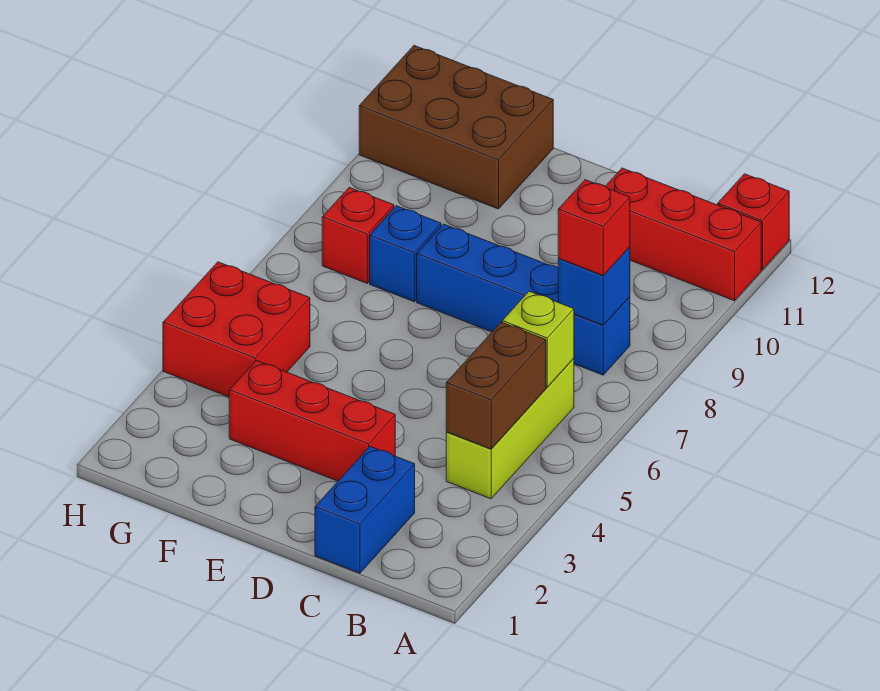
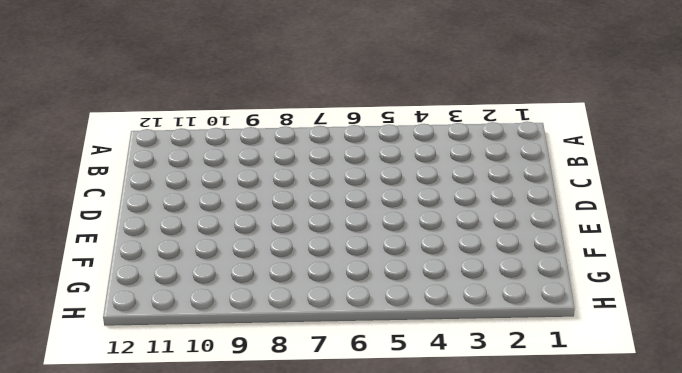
none -> red brick A11:C11 level 1
none -> red brick A12 level 1
none -> lime brick B4:B6 level 1

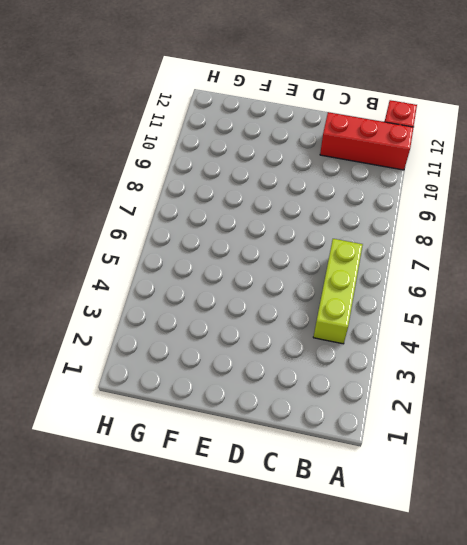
none -> blue brick B8:E8 level 1
none -> blue brick C1:C2 level 1
none -> red brick D3:F3 level 1

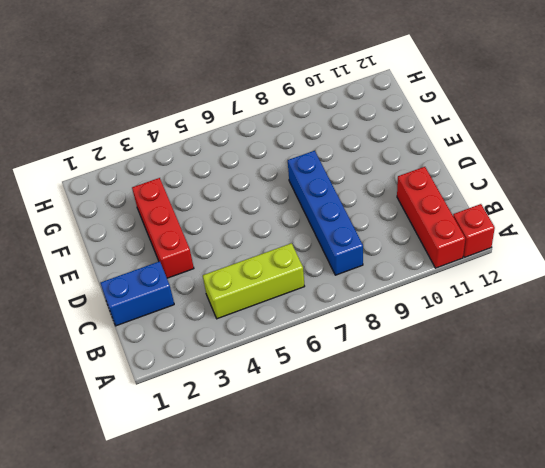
none -> blue brick F8 level 1
none -> brown brick F11:H12 level 1
none -> red brick G4:H5 level 1

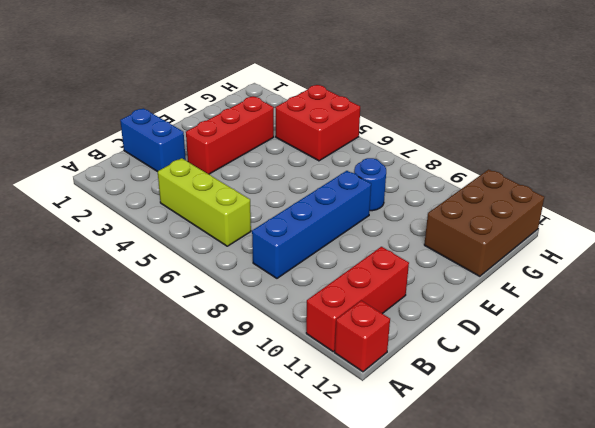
blue round brick F8 level 1 -> blue brick F8 level 1
none -> red brick G8 level 1
none -> brown brick B4:B5 level 2
none -> lime brick B6 level 2

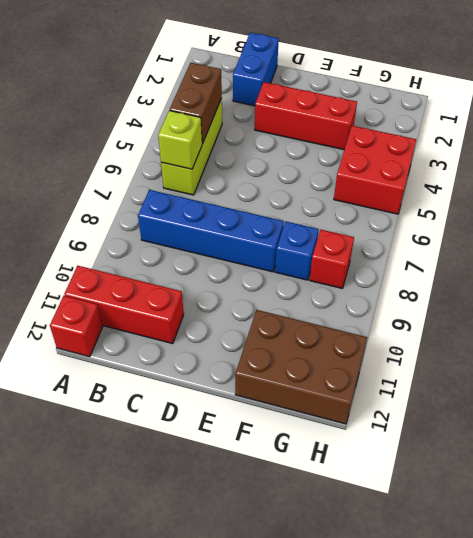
none -> blue brick B8 level 2
none -> red brick B8 level 3

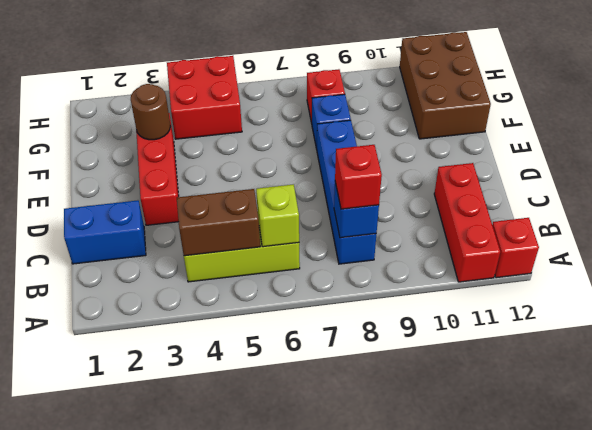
brown round brick F3 level 2 -> none

